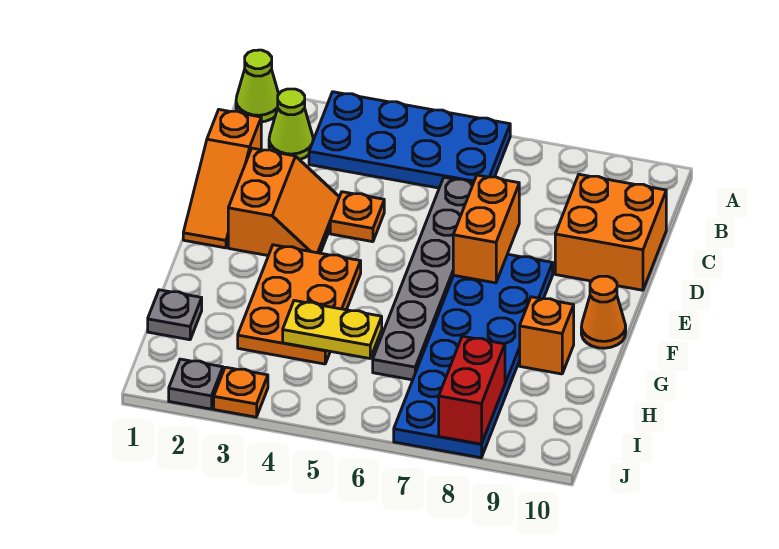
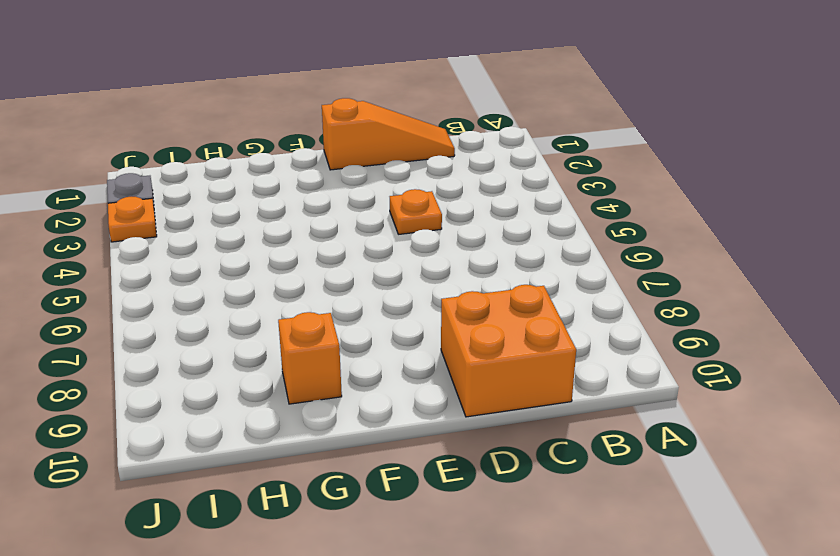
orange slope C1:E1 level 1 top E -> orange slope C1:E1 level 1 top C
none -> lime cone A1 level 1
none -> blue plate A3:B6 level 1
none -> lime cone B2 level 1

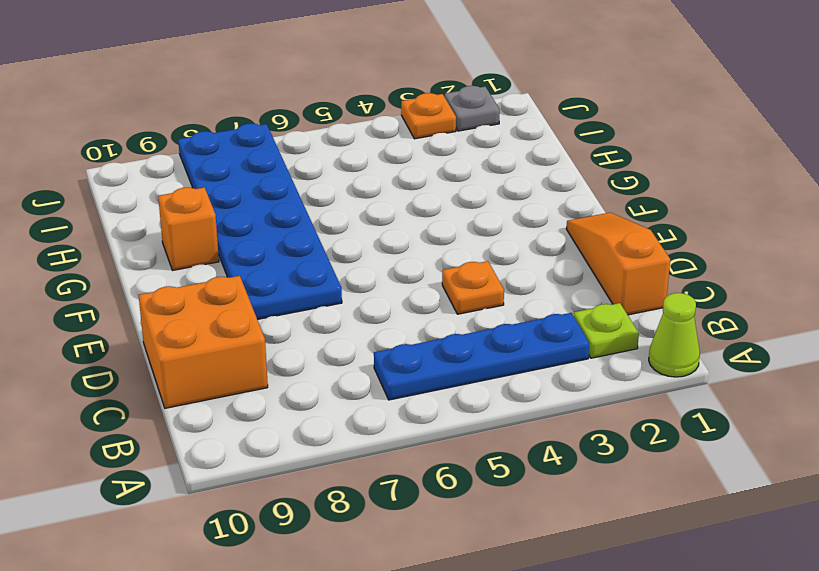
lime plate B2 level 1 -> lime cone B2 level 1
blue plate B3:B6 level 1 -> blue plate A3:B6 level 1
none -> grey plate C6:H6 level 1
none -> orange slope D2:E3 level 1 top 2
none -> orange plate F3:H4 level 1

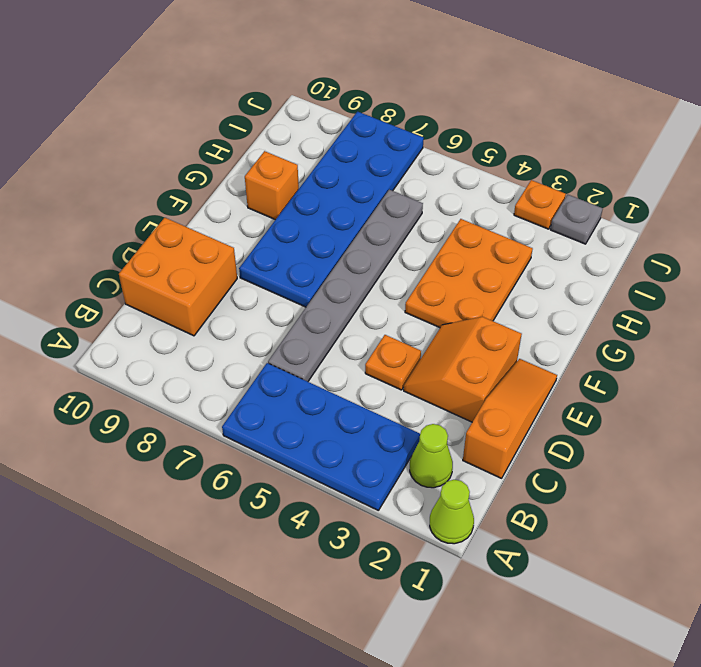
none -> orange cone F10 level 1
none -> grey plate H1 level 1
none -> orange brick D7:E7 level 2

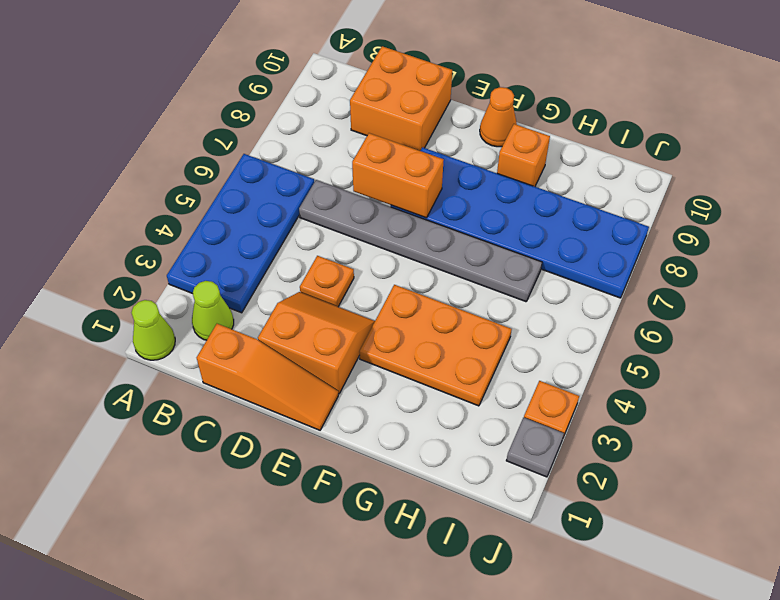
none -> grey plate H1 level 1
none -> yellow plate H4:H5 level 2
none -> red brick I8:J8 level 2

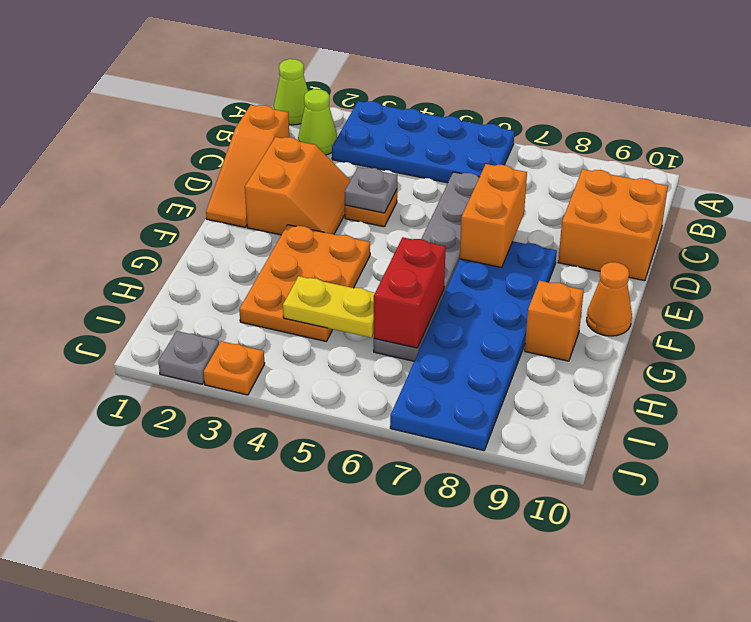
grey plate D4 level 2 -> grey plate H1 level 1
red brick G6:H6 level 2 -> red brick I8:J8 level 2

